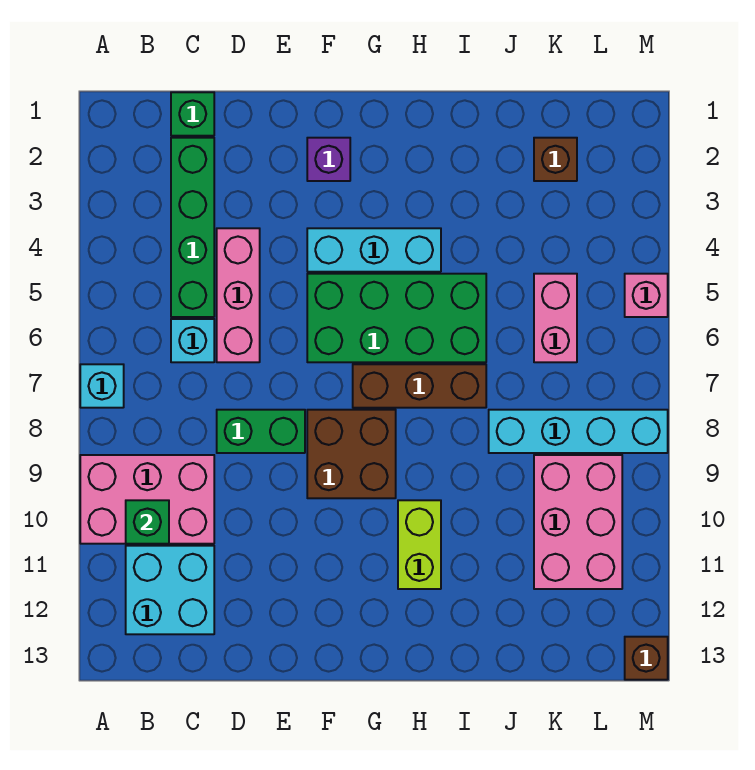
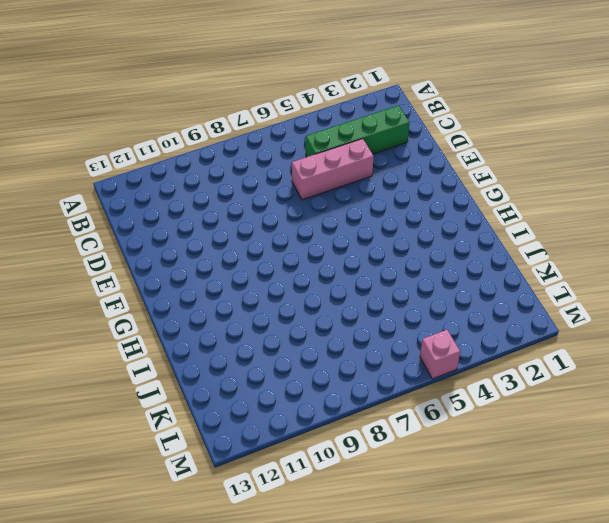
none -> cyan brick A7 level 1
none -> pink brick A9:C10 level 1
none -> cyan brick B11:C12 level 1

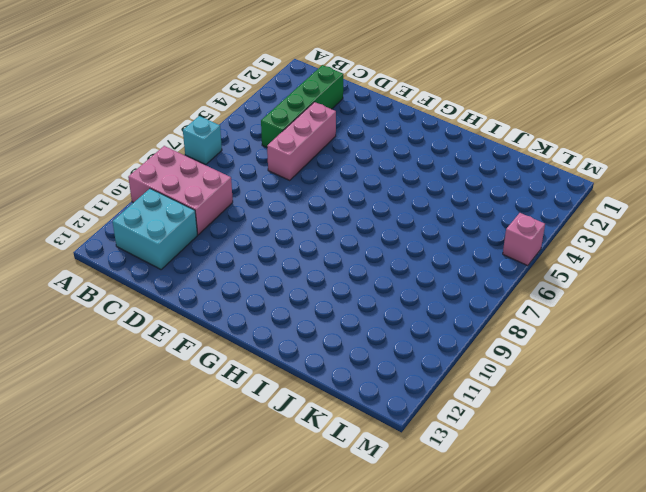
none -> green brick C1 level 1
none -> cyan brick C6 level 1
none -> green brick D8:E8 level 1

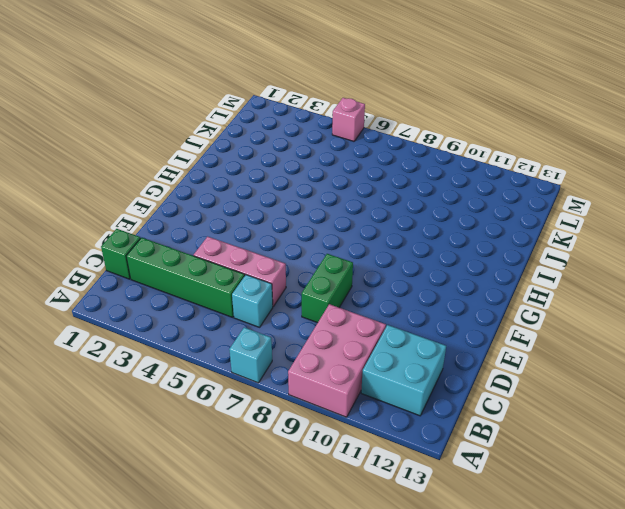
none -> purple brick F2 level 1
none -> cyan brick F4:H4 level 1
none -> green brick F5:I6 level 1

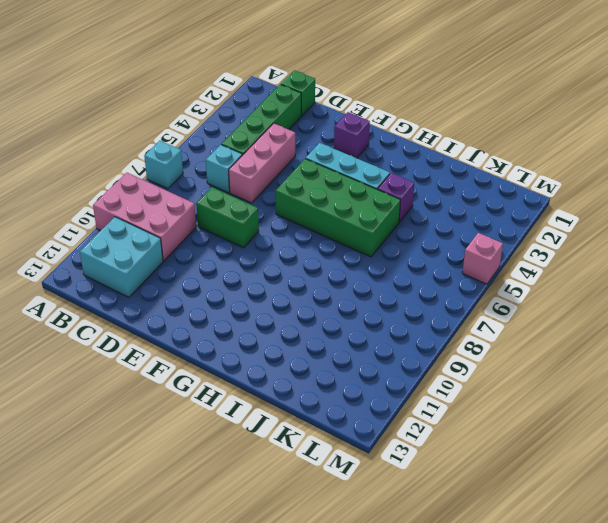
purple brick I4 level 1 -> none
none -> brown brick F8:G9 level 1
none -> brown brick G7:I7 level 1
none -> lime brick H10:H11 level 1

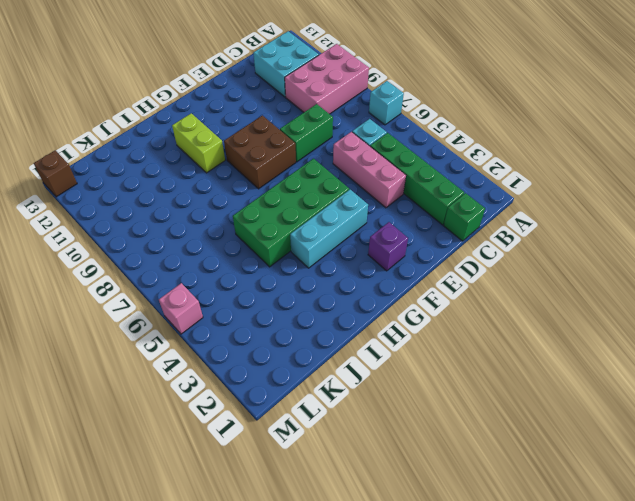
none -> brown brick G7:I7 level 1
none -> cyan brick J8:M8 level 1
none -> brown brick K2 level 1

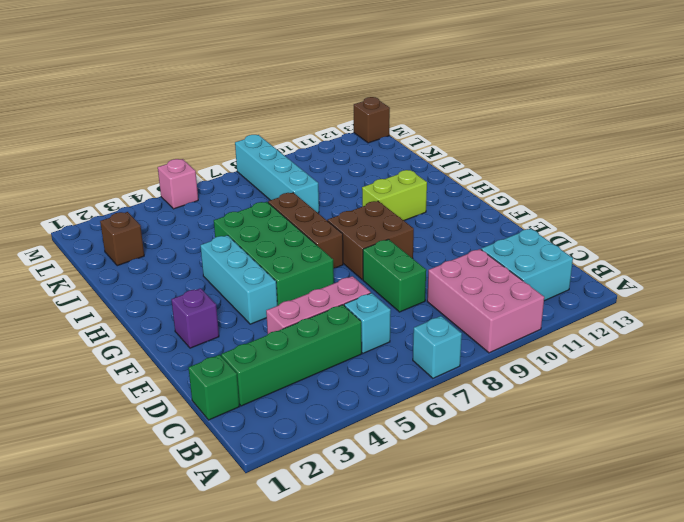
none -> pink brick K5:K6 level 1
none -> pink brick K9:L11 level 1
none -> green brick B10 level 2

